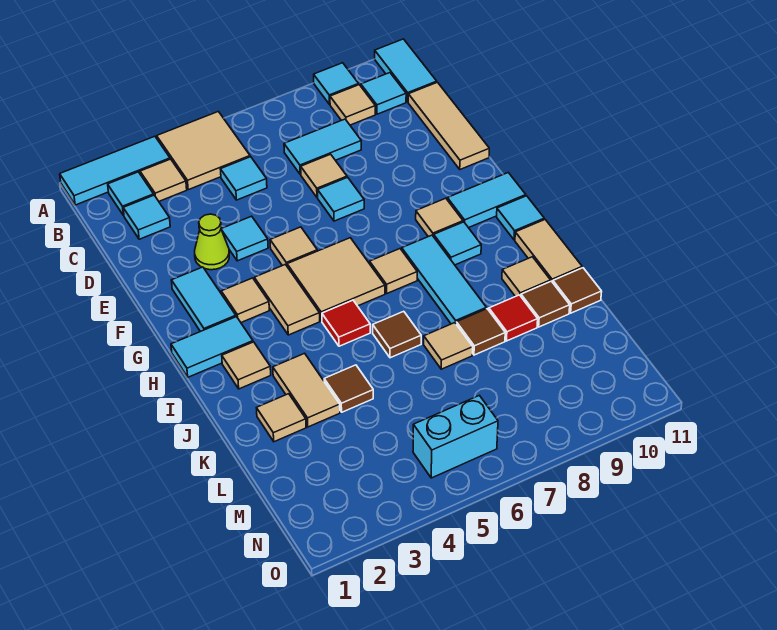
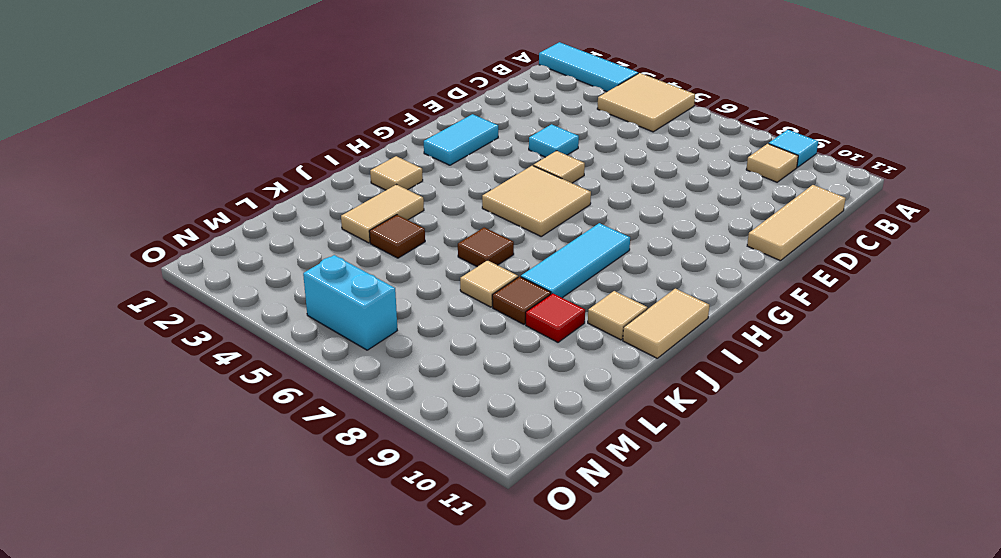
none -> cyan tile A11:B11 level 1
none -> cyan tile B2 level 1
none -> tan tile B3 level 1
none -> cyan tile B10 level 1

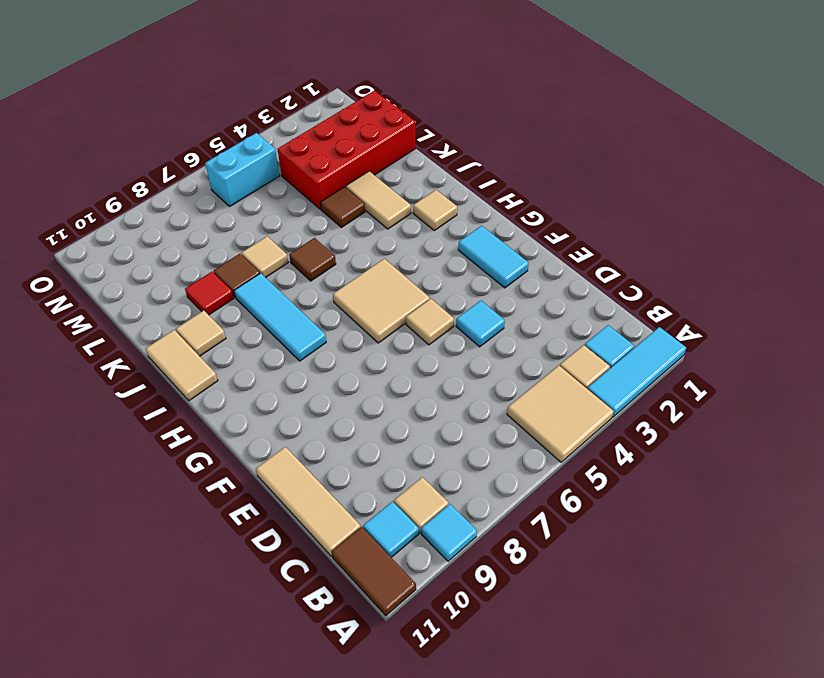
brown tile A11:B11 level 1 -> cyan tile A11:B11 level 1
red brick L1:M4 level 1 -> none
none -> cyan tile C2 level 1
none -> cyan tile C5 level 1
none -> cyan tile C7:C8 level 1
none -> tan tile D7 level 1

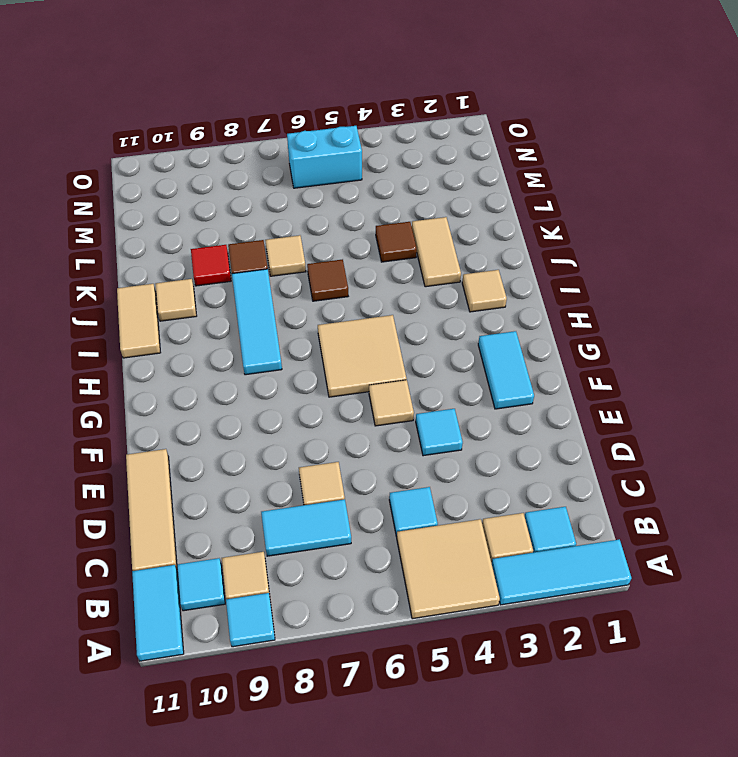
none -> cyan tile C2 level 1
none -> lime cone E3 level 1
none -> cyan tile E7 level 1
none -> tan tile G3 level 1

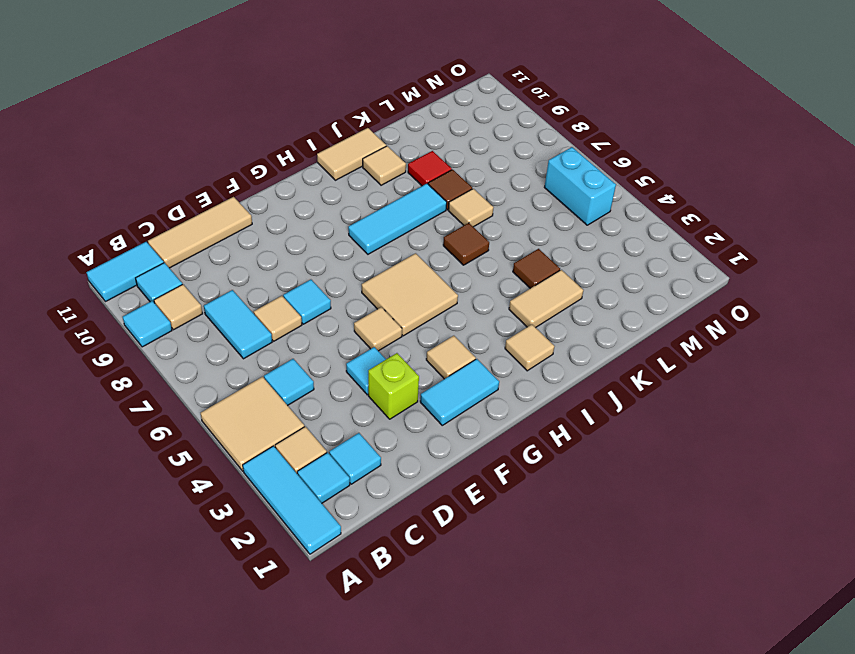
lime brick E3 level 1 -> lime cone E3 level 1
none -> tan tile G4:H4 level 1
none -> tan tile G9 level 1
none -> cyan tile G10:G11 level 1
none -> cyan tile H1:H2 level 1

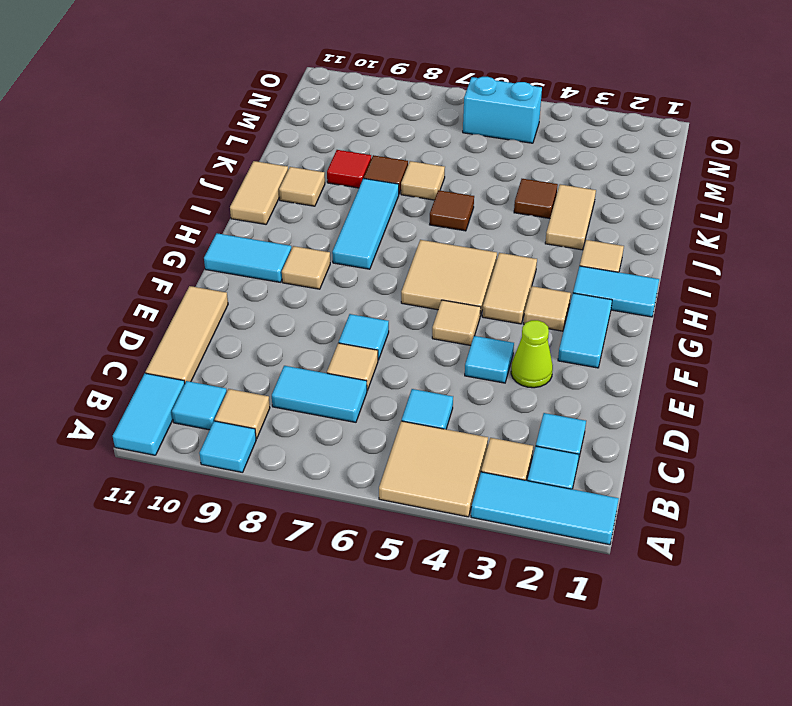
none -> tan tile H7 level 1
none -> cyan tile H9 level 1
none -> cyan tile H11 level 1
none -> red tile I5 level 1

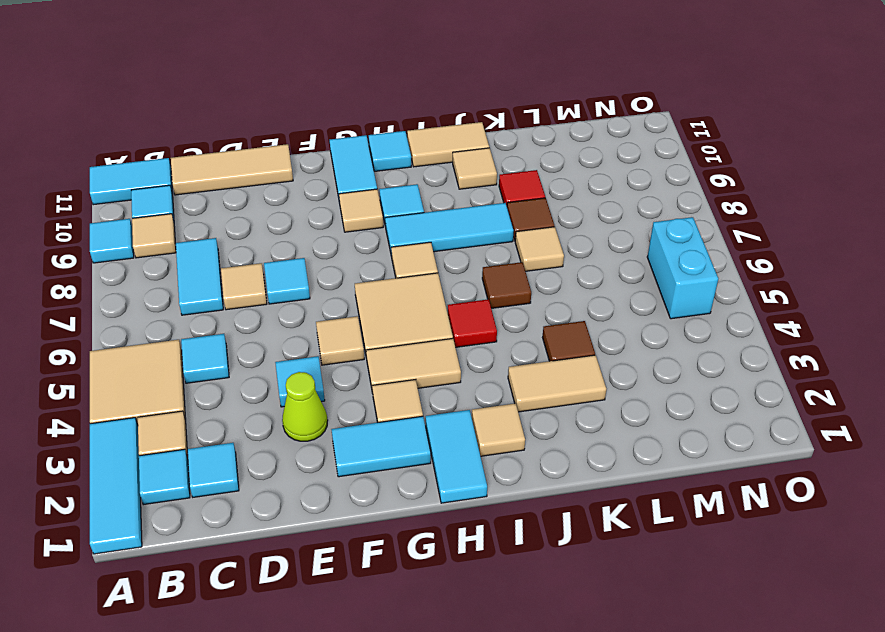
none -> tan tile K2 level 1
none -> brown tile K10 level 1
none -> brown tile K11 level 1

